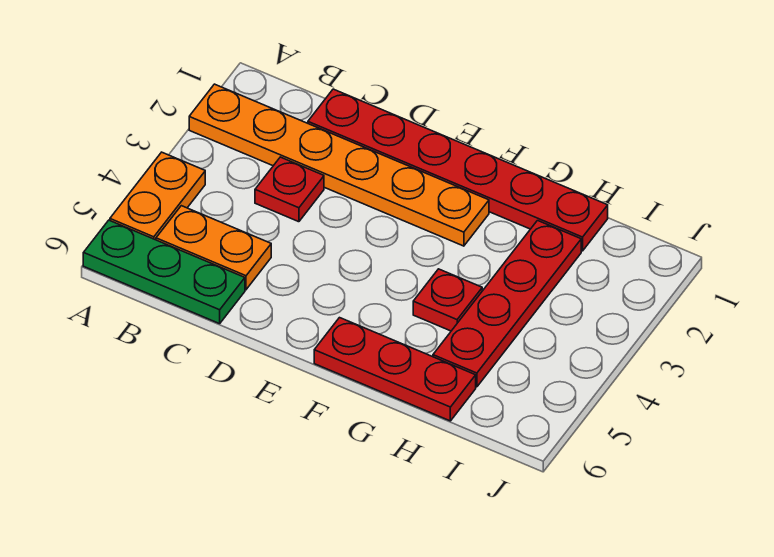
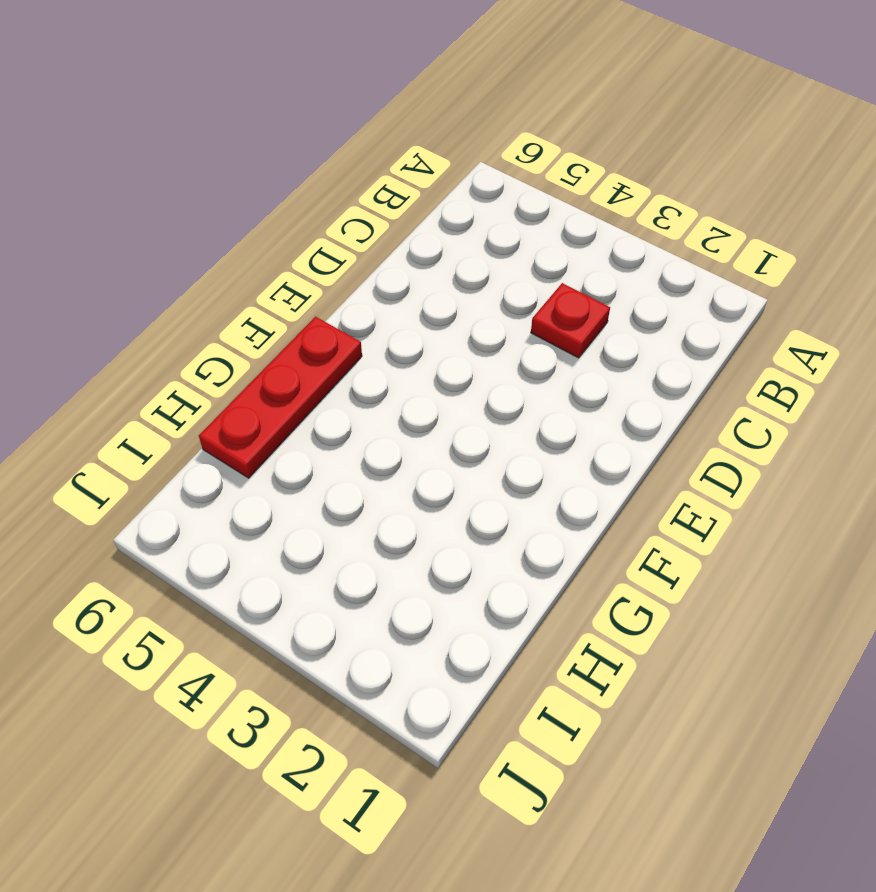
none -> orange plate A2:F2 level 1
none -> orange plate A4:A5 level 1

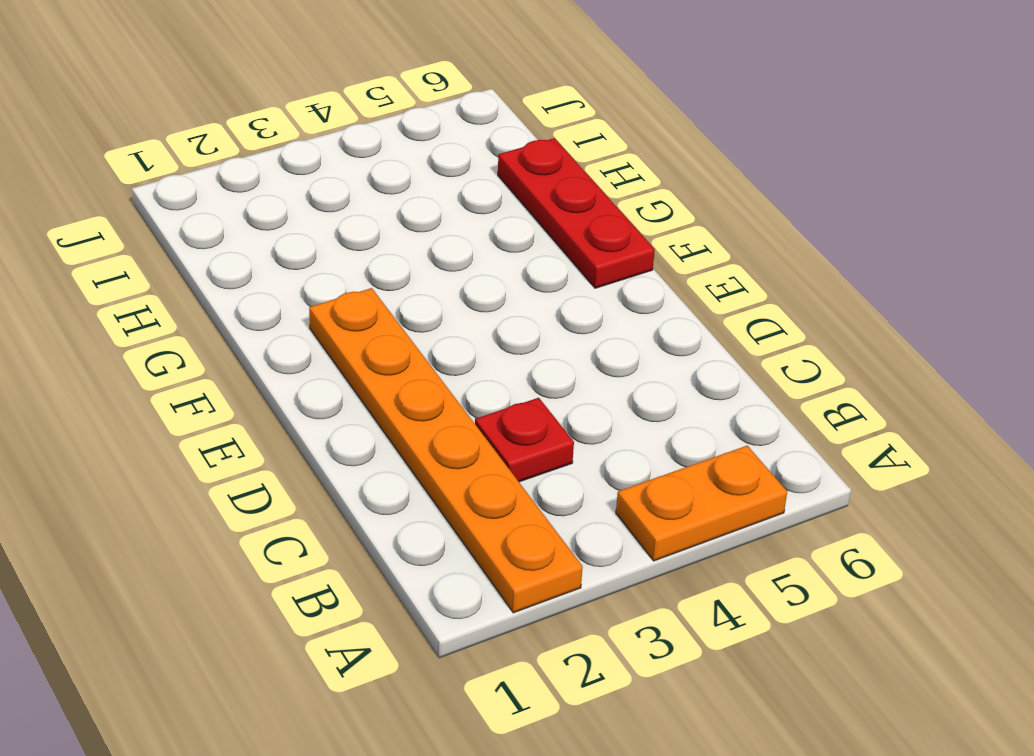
none -> green plate A6:C6 level 1
none -> orange plate B5:C5 level 1

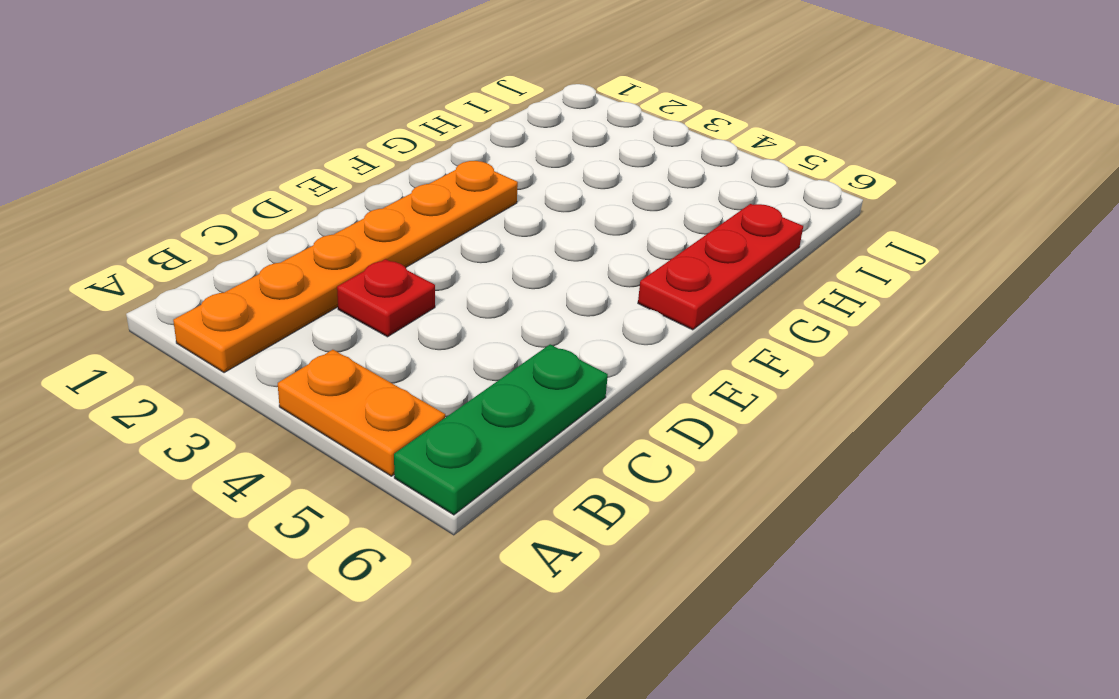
none -> orange plate B5:C5 level 1
none -> red plate C1:H1 level 1

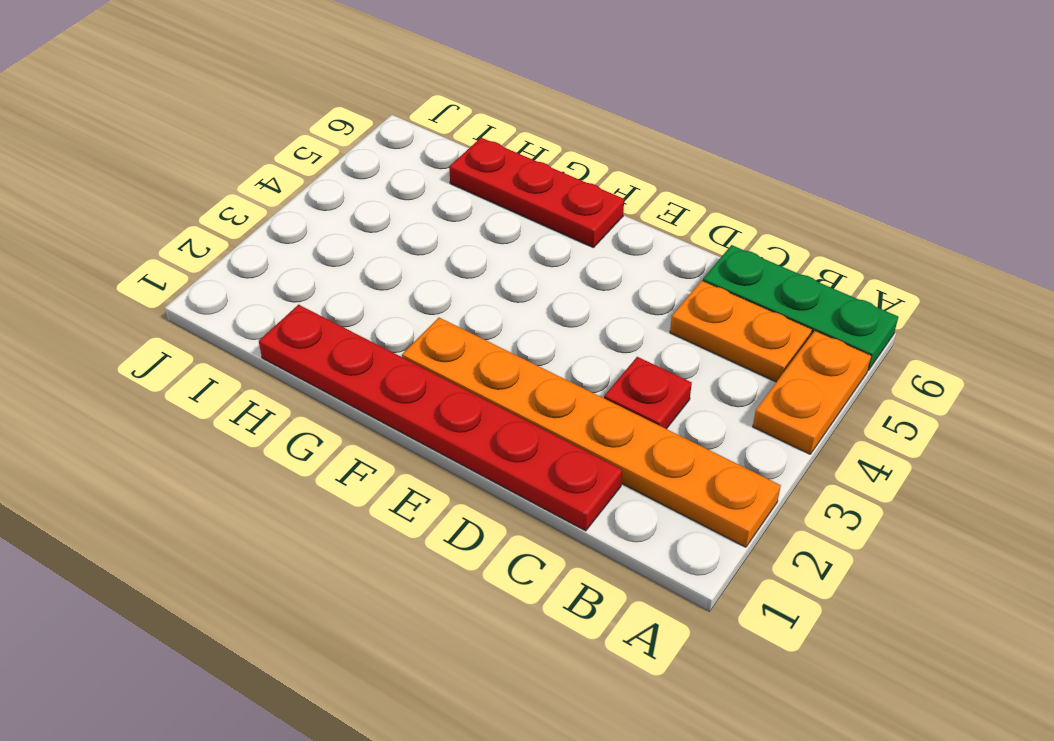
none -> red plate G4 level 1
none -> red plate H2:H5 level 1

